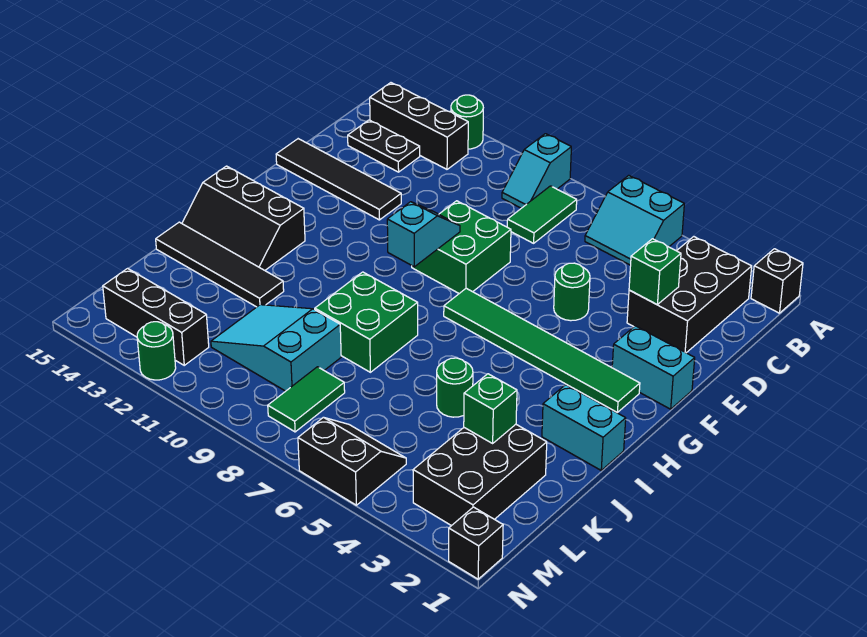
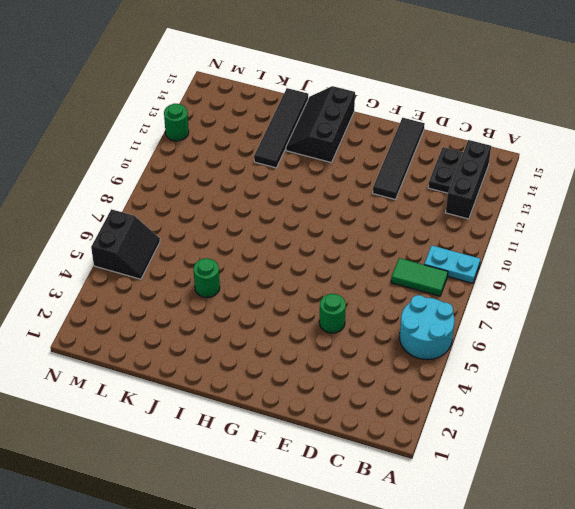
cyan round brick A5:B6 level 1 -> cyan slope A5:B6 level 1 top A
cyan plate A9:B9 level 1 -> cyan slope A9:B9 level 1 top A
none -> black brick A1 level 1
none -> green round brick A12 level 1
none -> black brick B2:D3 level 1

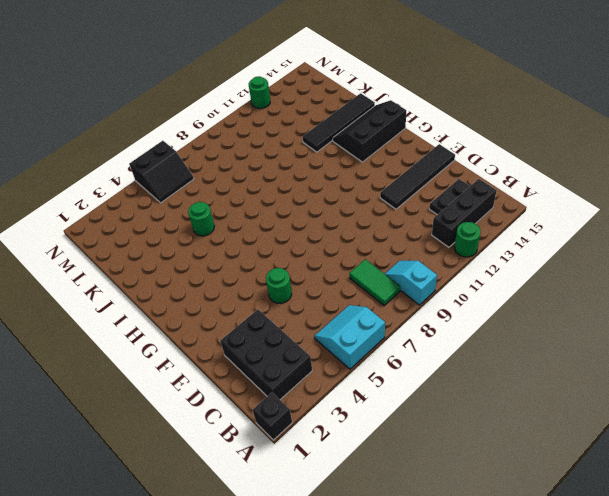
none -> green brick E8:F9 level 1
none -> cyan brick F1:F2 level 1
none -> green tile G2:G7 level 1

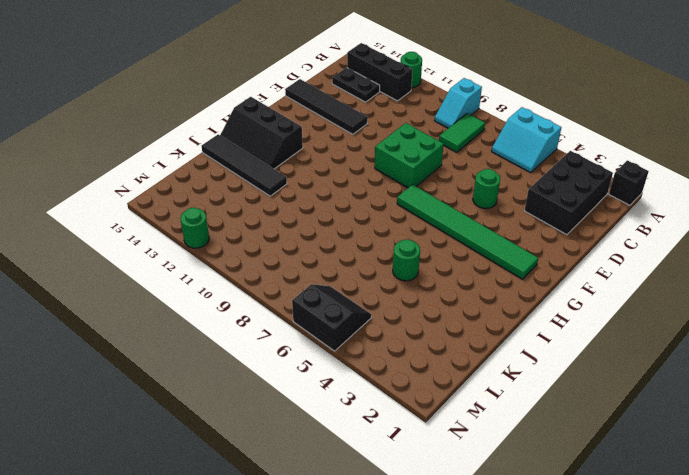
none -> cyan brick F1:F2 level 1
none -> cyan brick I1:I2 level 1
none -> green brick I8:J9 level 1

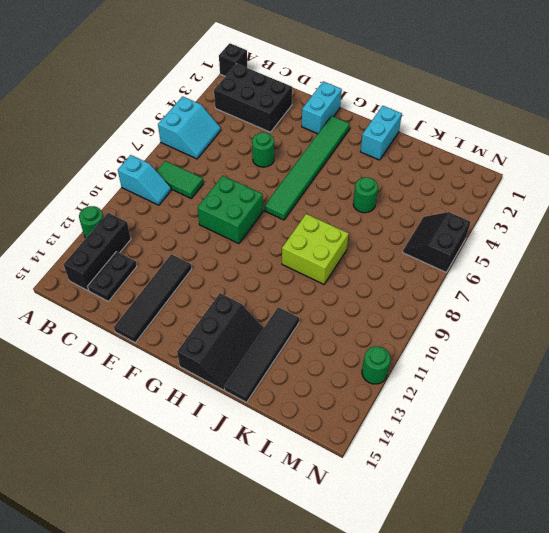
lime brick I8:J9 level 1 -> green brick I8:J9 level 1
none -> black brick K2:M3 level 1
none -> cyan slope K9:L11 level 1 top 9
none -> green tile L8:M8 level 1

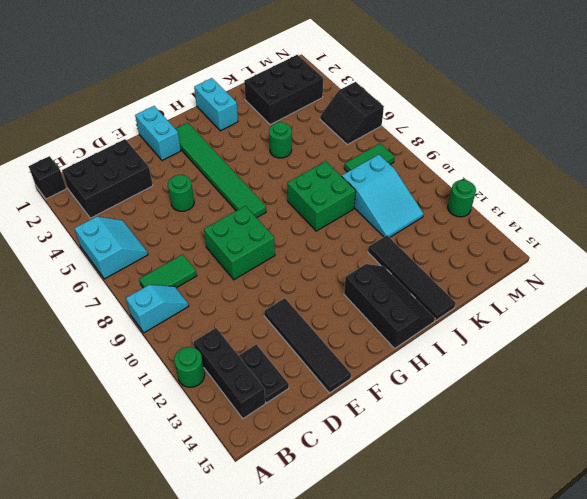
none -> black brick M12:M14 level 1
none -> black brick N1 level 1
none -> green brick D3 level 2

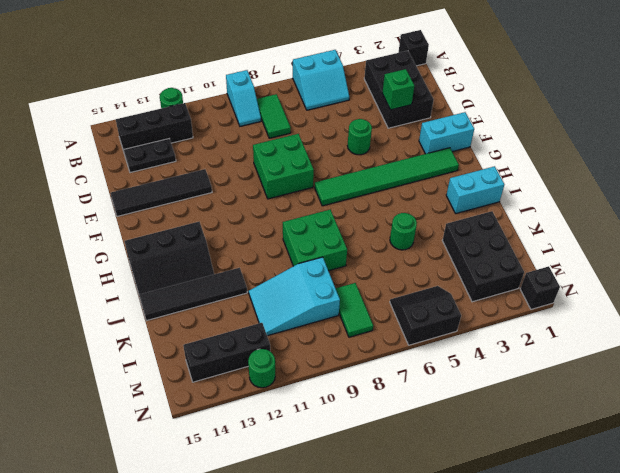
none -> cyan slope F9:G9 level 2 top G
none -> green brick K3 level 2

